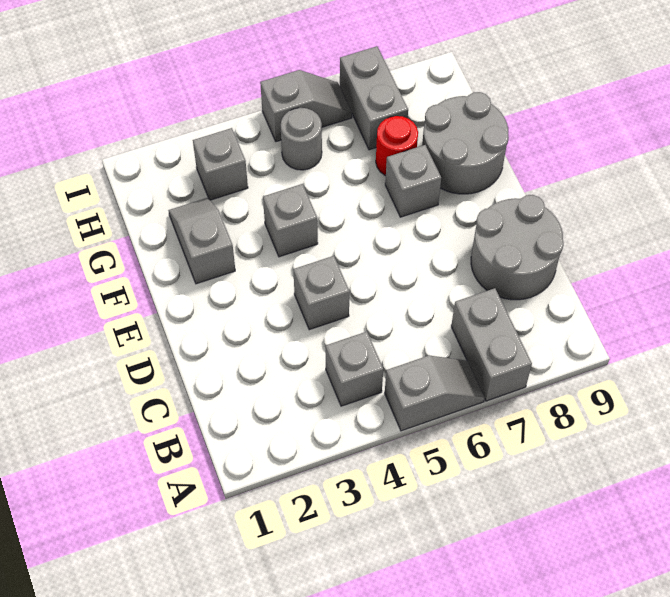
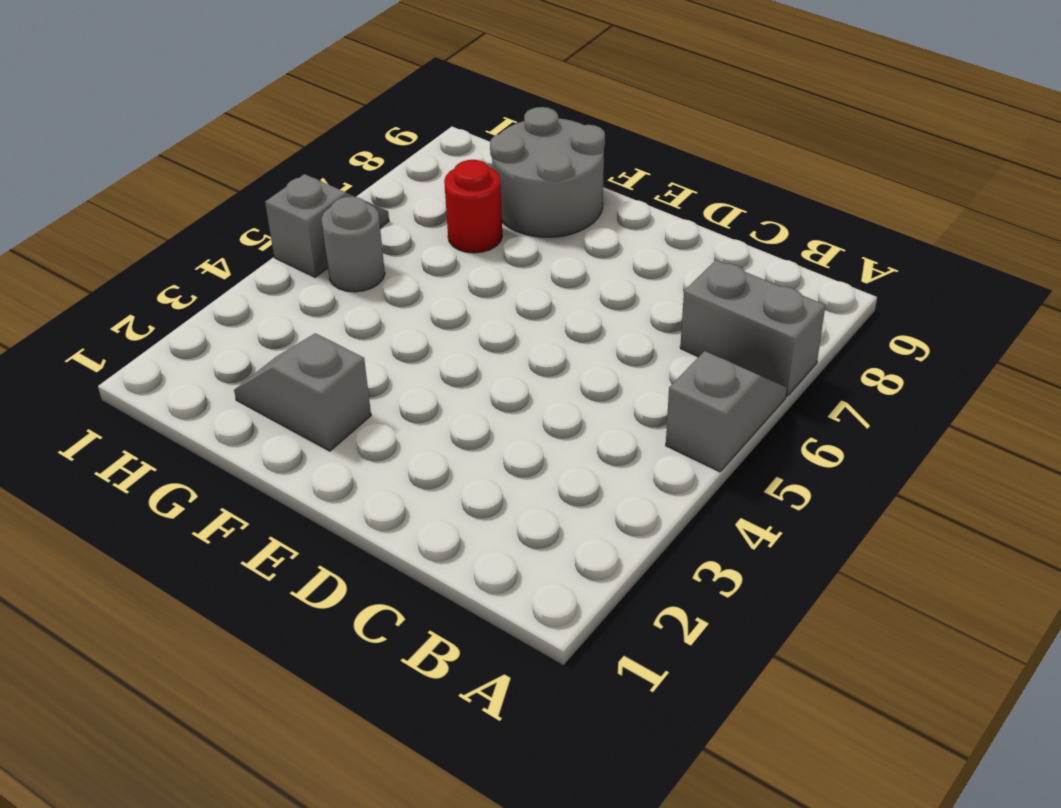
none -> grey brick B4 level 1
none -> grey round brick C8:D9 level 1
none -> grey brick D4 level 1

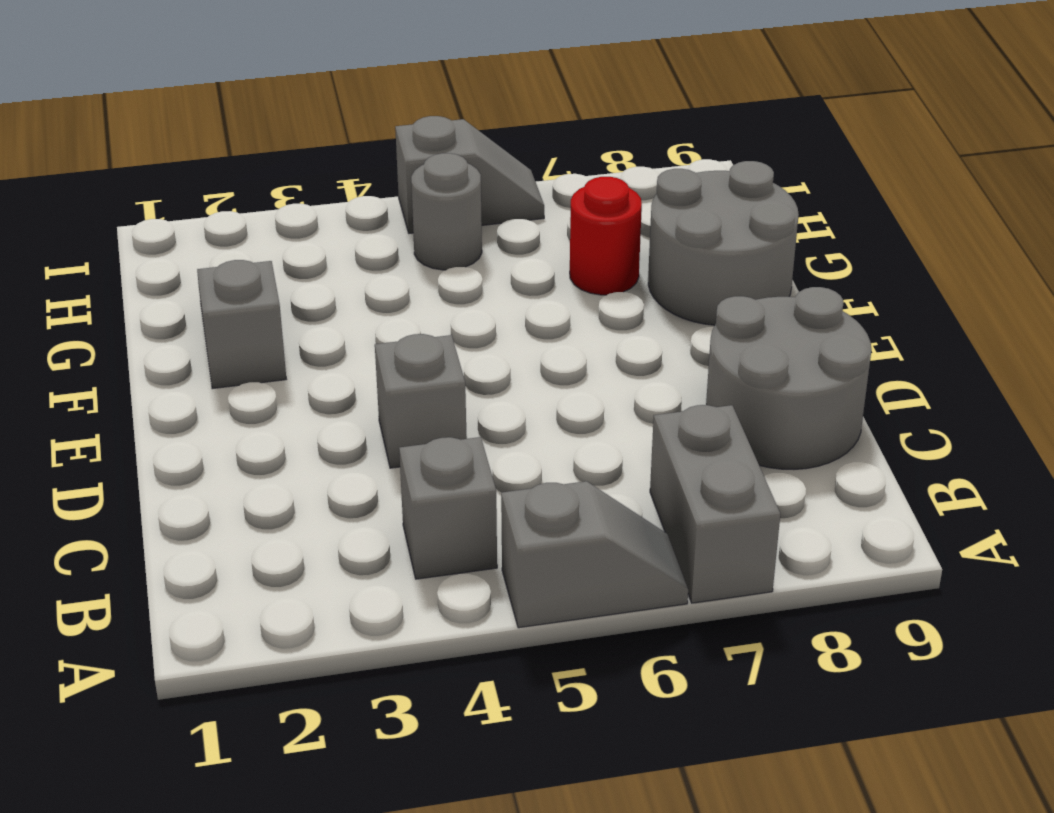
none -> grey brick F4 level 1
none -> grey brick F7 level 1
none -> grey brick H3 level 1

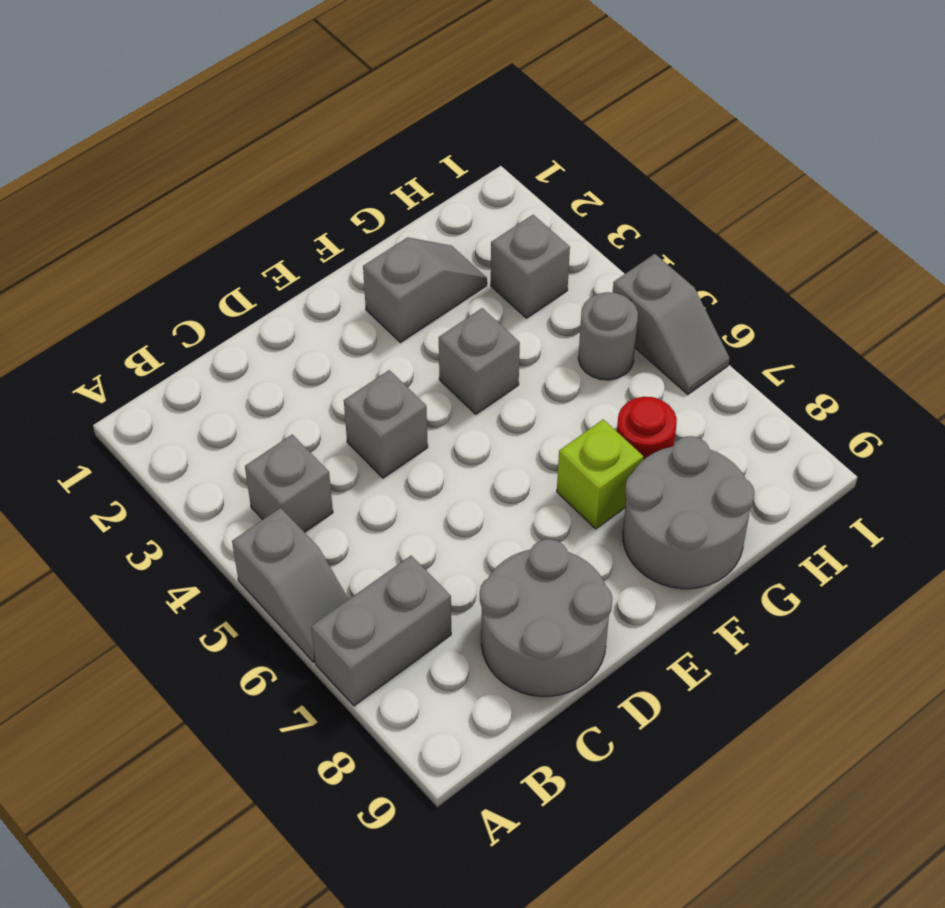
lime brick F7 level 1 -> grey brick F7 level 1
none -> grey brick H7:I7 level 1

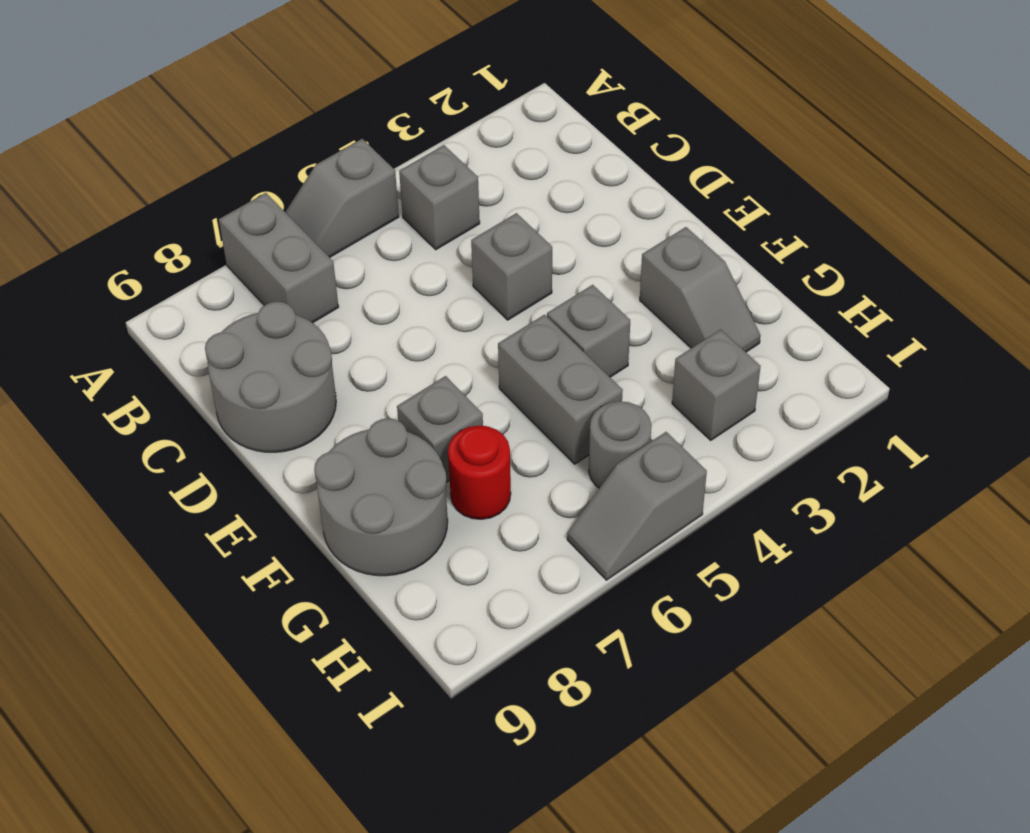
grey brick F5:G5 level 1 -> grey brick H7:I7 level 1

